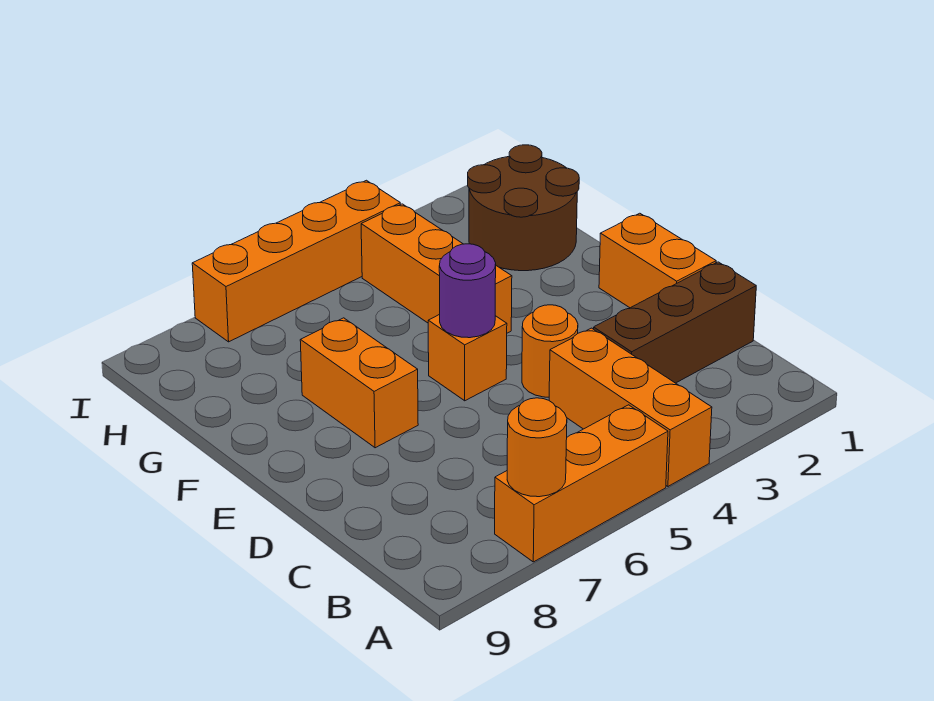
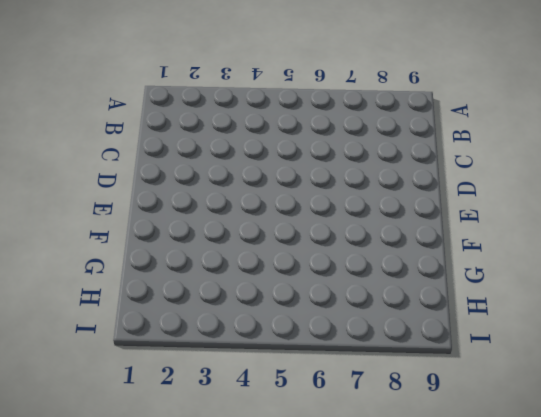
none -> orange brick A4:C4 level 1
none -> orange brick A5:A7 level 1
none -> brown brick C1:C3 level 1

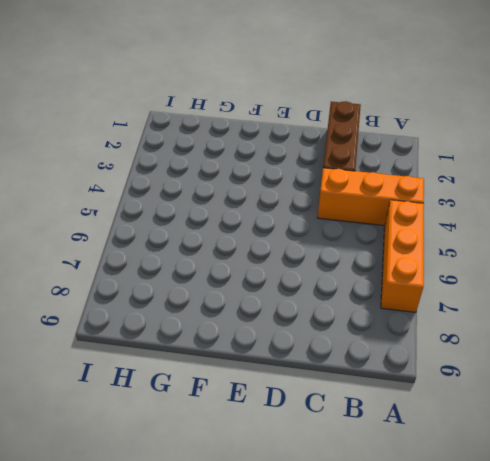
none -> orange brick D1:E1 level 1
none -> orange round brick D4 level 1
none -> orange brick E5 level 1

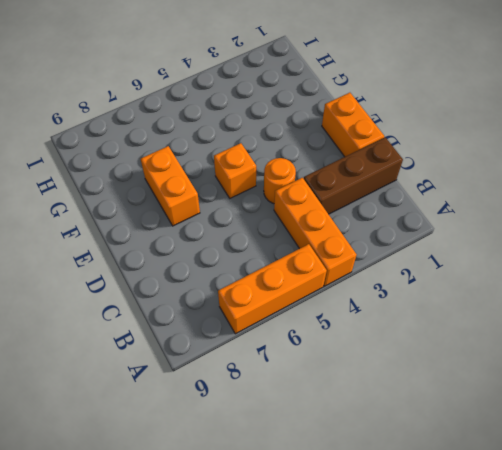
none -> orange brick F4:H4 level 1
none -> brown round brick G1:H2 level 1
none -> orange brick I4:I7 level 1

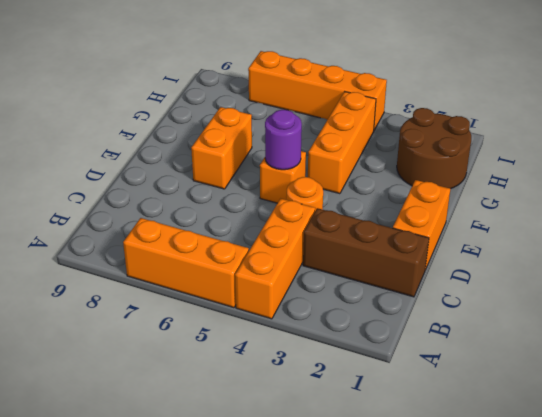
none -> orange round brick A7 level 2

